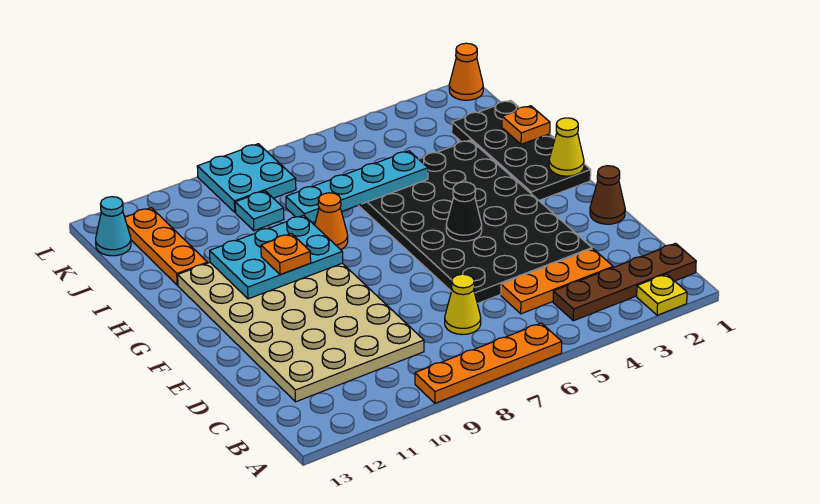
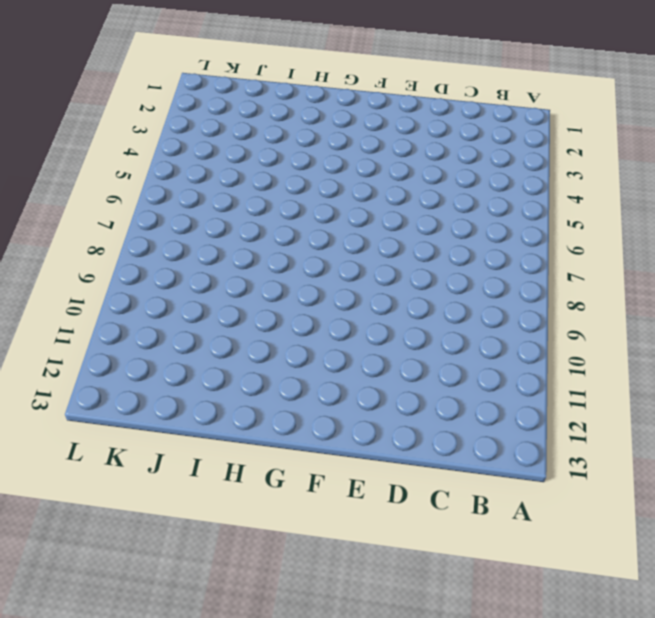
none -> yellow plate A2 level 1
none -> orange plate A6:A9 level 1
none -> brown plate B1:B4 level 1

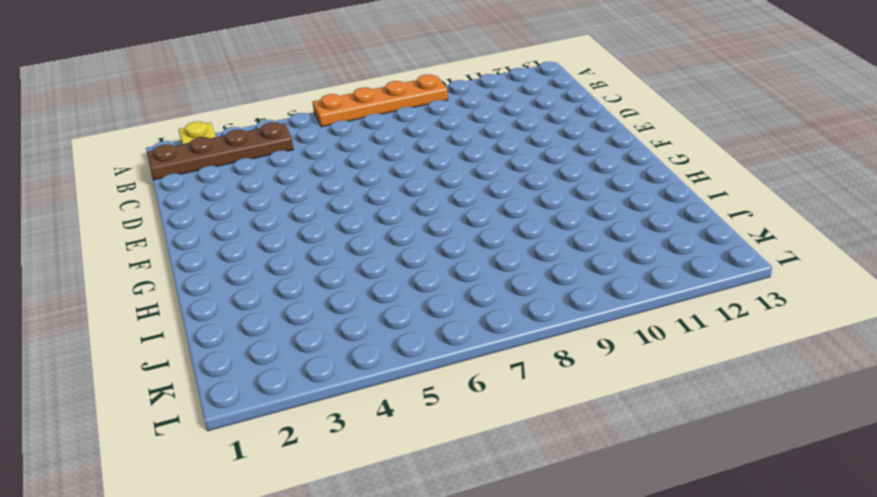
none -> orange plate C3:C5 level 1
none -> yellow cone C7 level 1
none -> tan plate C9:H12 level 1

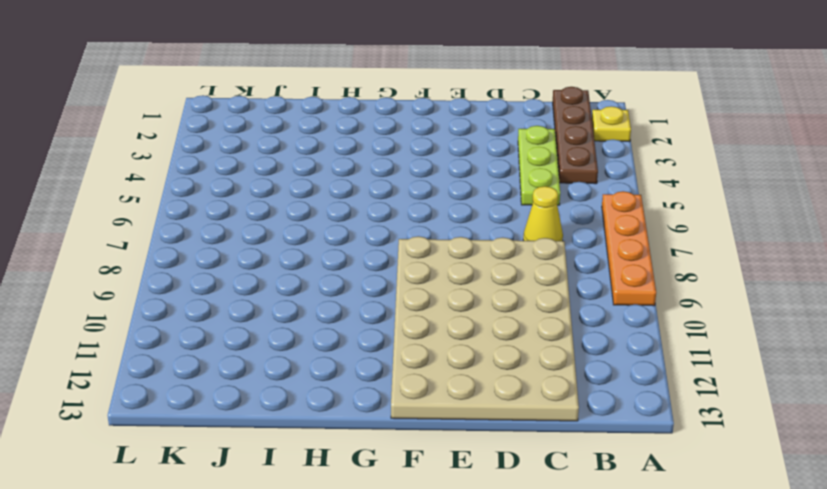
lime plate C3:C5 level 1 -> orange plate C3:C5 level 1
tan plate C8:F13 level 1 -> tan plate C9:H12 level 1
none -> black plate D3:I6 level 1
none -> brown cone E1 level 1
none -> black plate G1:J2 level 1

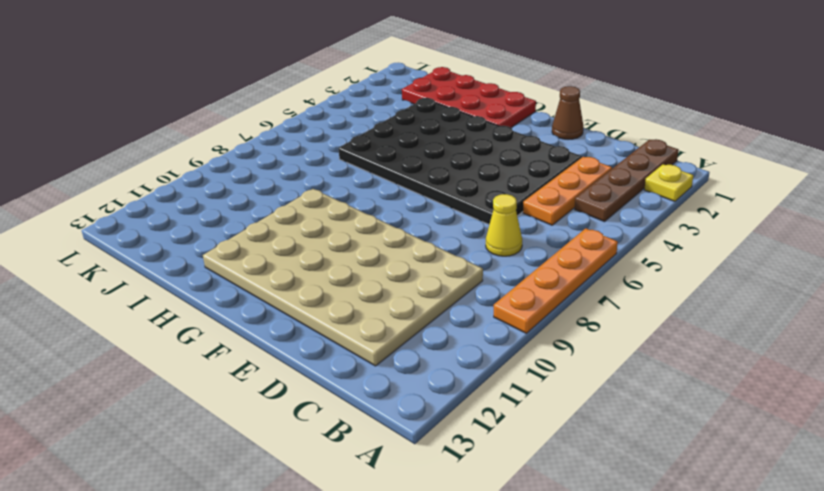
red plate G1:J2 level 1 -> black plate G1:J2 level 1
none -> orange cone H8 level 1
none -> orange plate I12:K12 level 1
none -> cyan plate J9 level 1

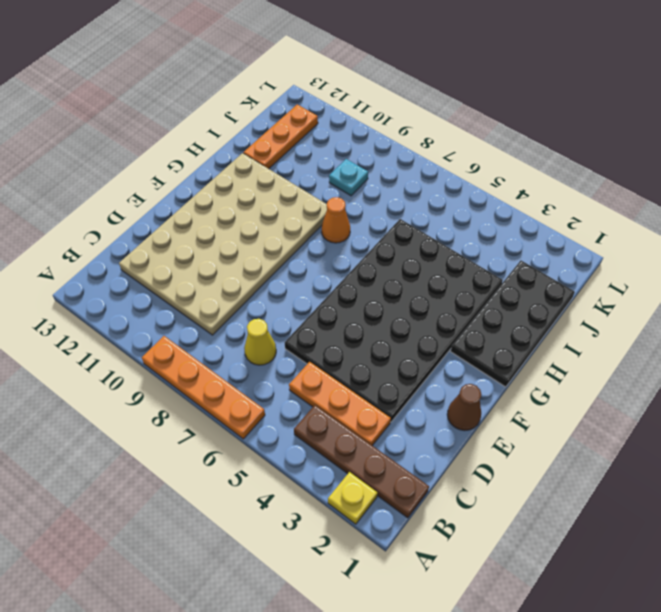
none -> cyan plate K8:L9 level 1
none -> cyan cone K13 level 1
none -> orange cone L1 level 1

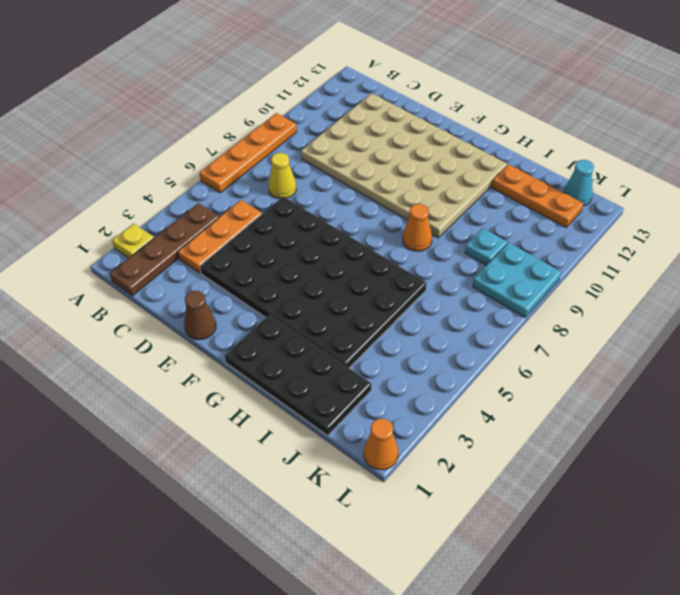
none -> black cone F5 level 2
none -> yellow cone G1 level 2
none -> cyan plate G9:H11 level 2

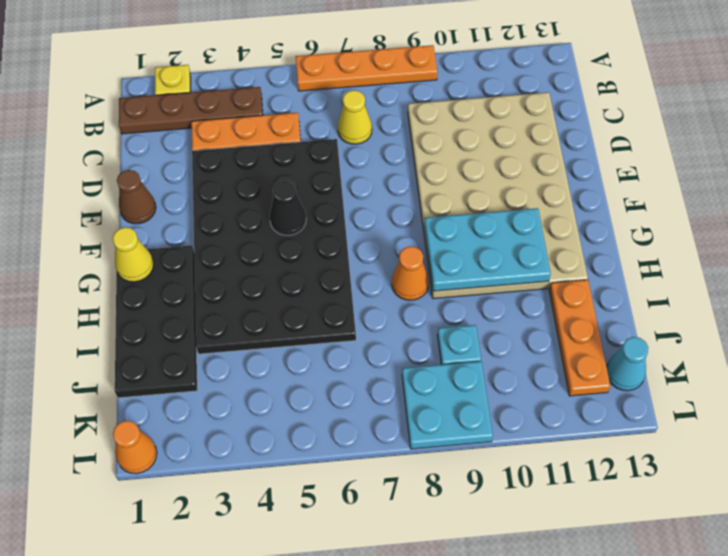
none -> orange plate I1 level 2
none -> cyan plate I5:I8 level 2
none -> orange plate G10 level 3

